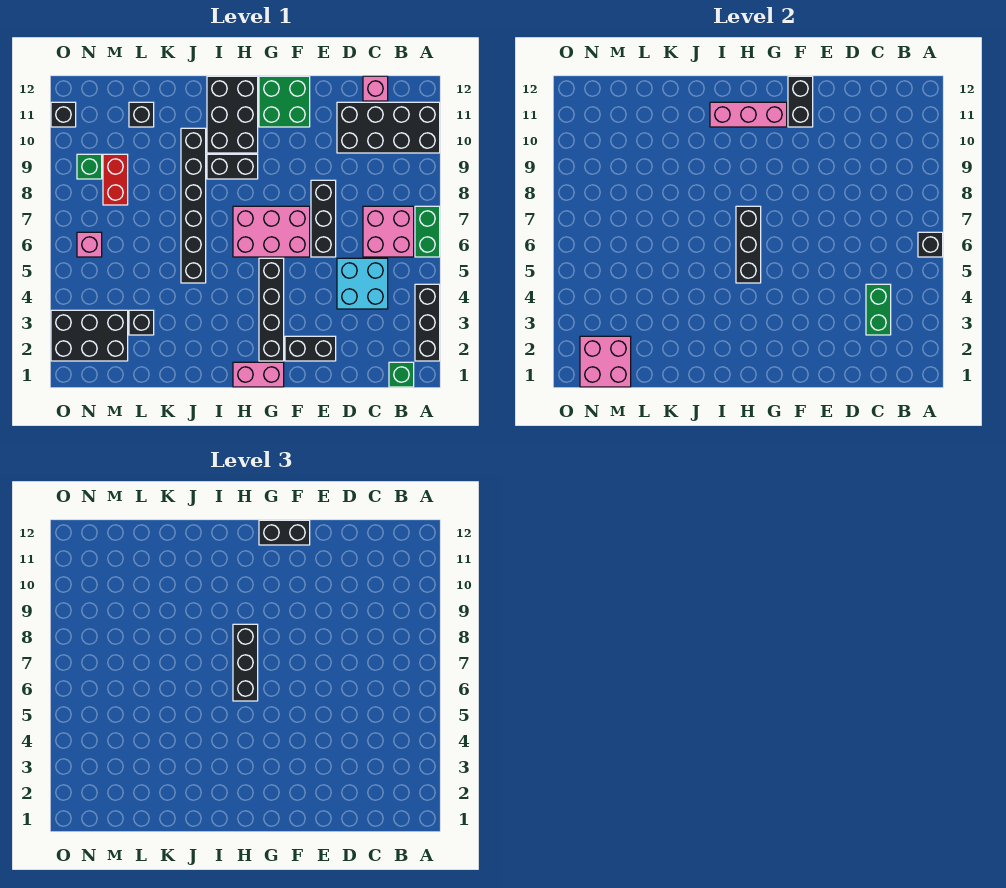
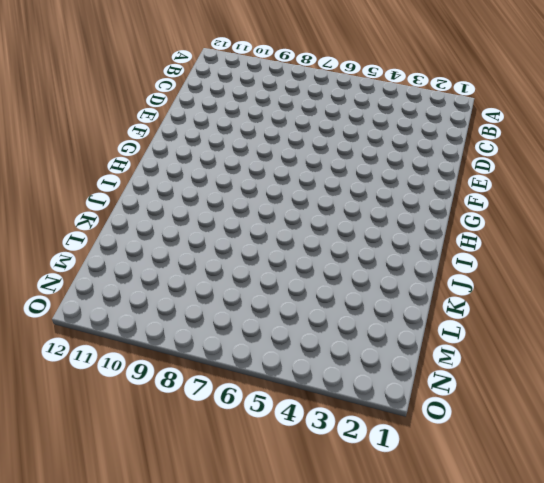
none -> black brick A2:A4 level 1
none -> green brick A6:A7 level 1
none -> black brick A10:D11 level 1
none -> green brick B1 level 1

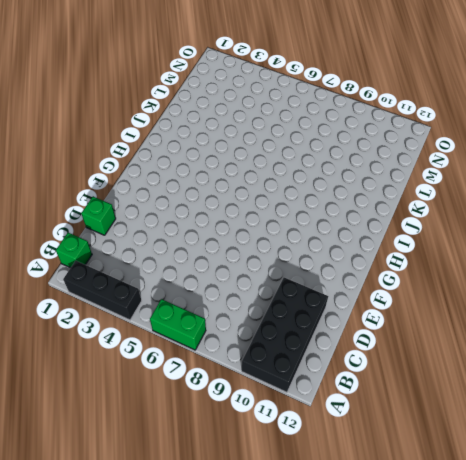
green brick D1 level 1 -> green brick N9 level 1
none -> pink brick B6:C7 level 1
none -> cyan brick C4:D5 level 1
none -> pink brick C12 level 1
none -> black brick E2:F2 level 1

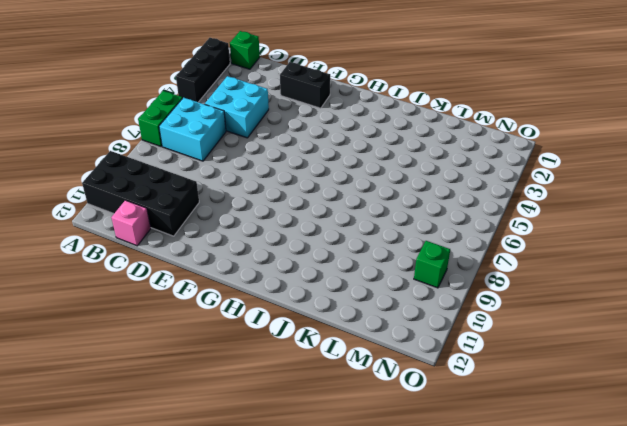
cyan brick B6:C7 level 1 -> pink brick B6:C7 level 1
none -> black brick E6:E8 level 1
none -> pink brick F6:H7 level 1
none -> green brick F11:G12 level 1
none -> pink brick G1:H1 level 1

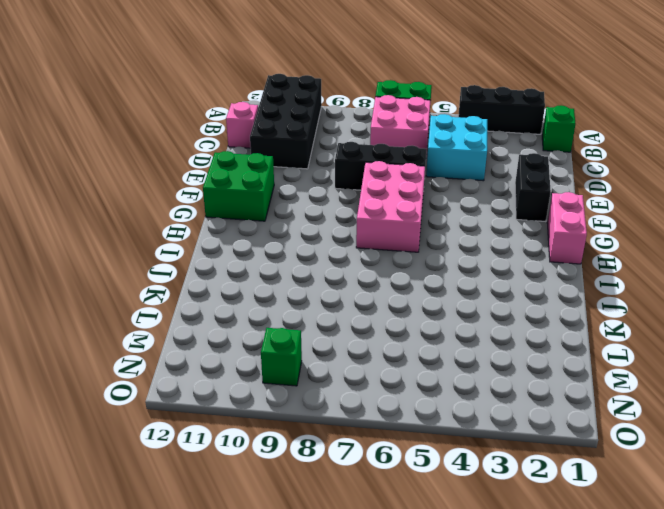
none -> black brick G2:G5 level 1
none -> black brick H9:I9 level 1
none -> black brick H10:I12 level 1
none -> black brick J5:J10 level 1

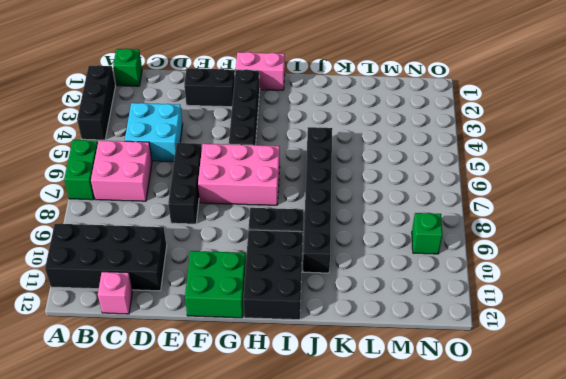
none -> black brick L3 level 1
none -> black brick L11 level 1
none -> black brick M2:O3 level 1
none -> red brick M8:M9 level 1

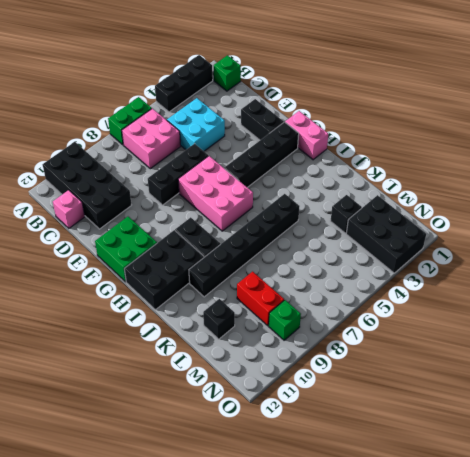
red brick L9:M9 level 1 -> red brick M8:M9 level 1
none -> pink brick N6 level 1
none -> black brick O11 level 1
none -> black brick A6 level 2
none -> green brick C3:C4 level 2

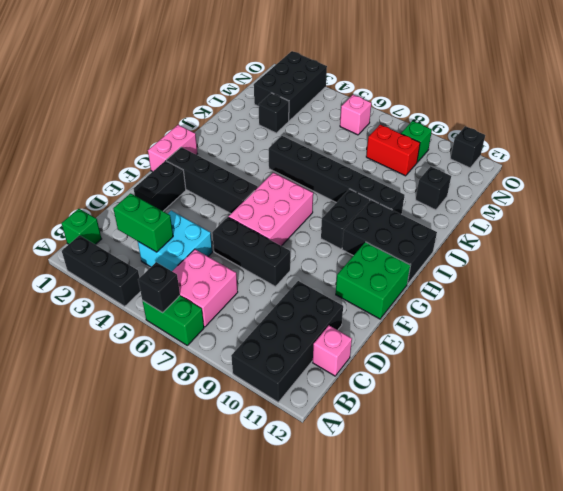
none -> black brick F11:F12 level 2
none -> pink brick G11:I11 level 2
none -> black brick H5:H7 level 2
none -> pink brick M1:N2 level 2

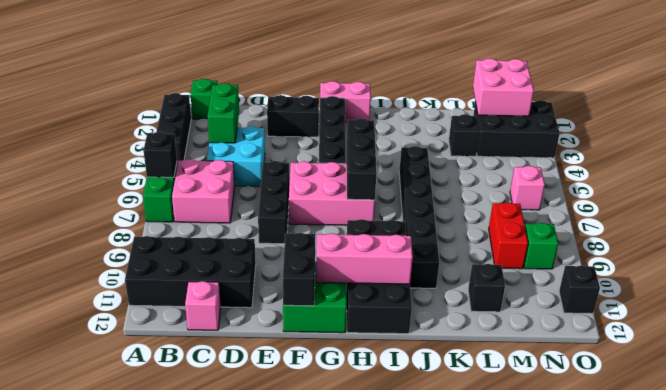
none -> black brick F12:G12 level 3
none -> black brick H6:H8 level 3

